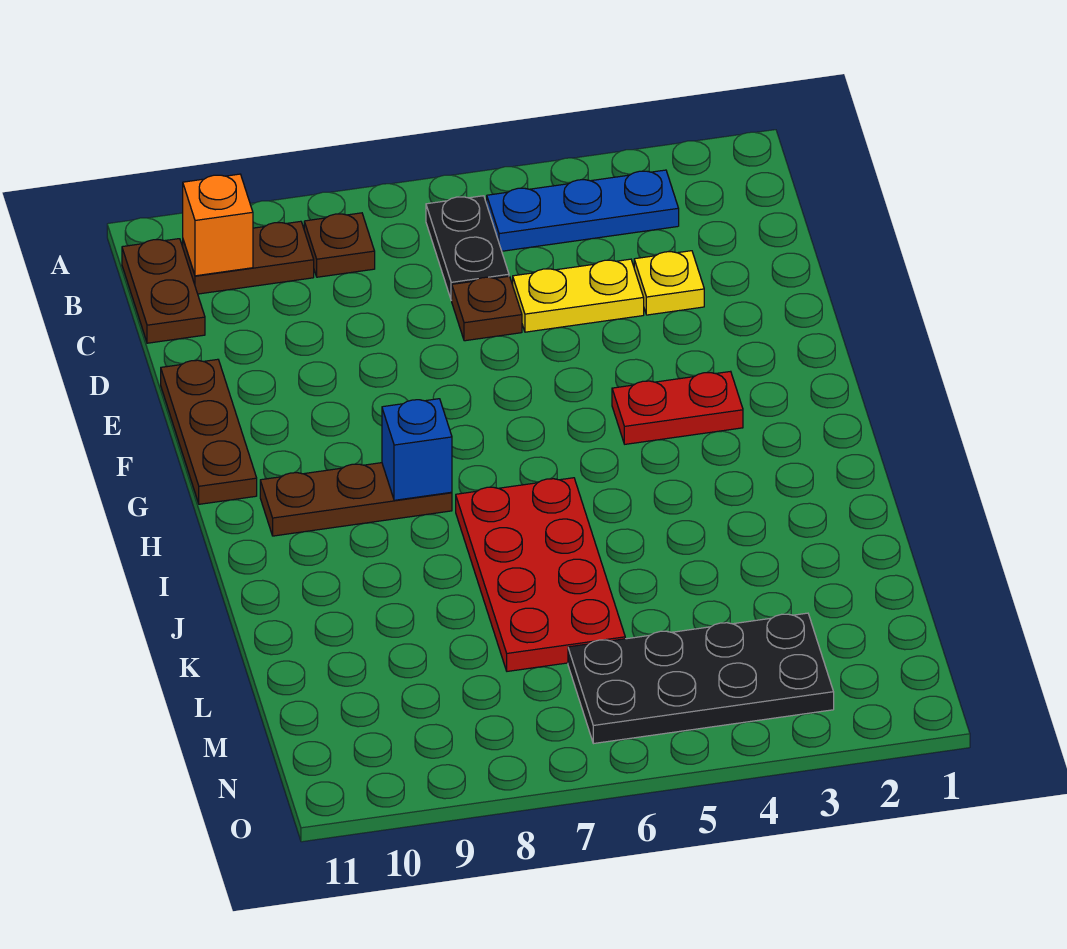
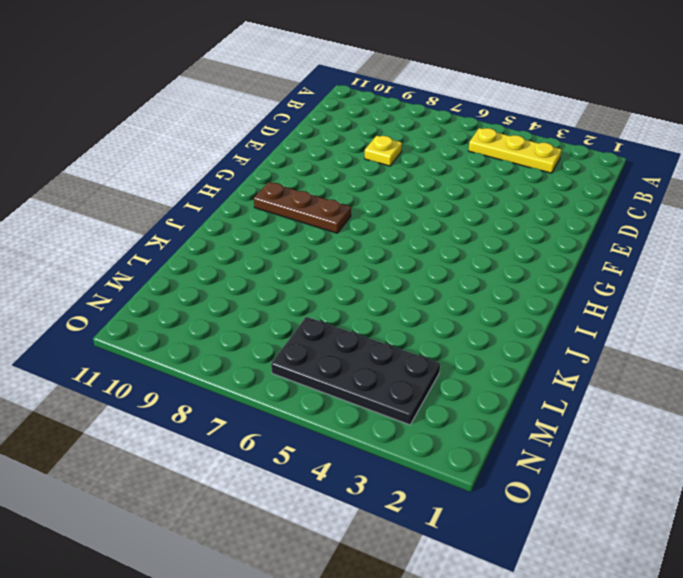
yellow plate B3:B5 level 1 -> blue plate B3:B5 level 1
yellow plate D8 level 1 -> yellow plate D3 level 1
none -> black plate B6:C6 level 1
none -> brown plate B8 level 1
none -> brown plate B9:B10 level 1

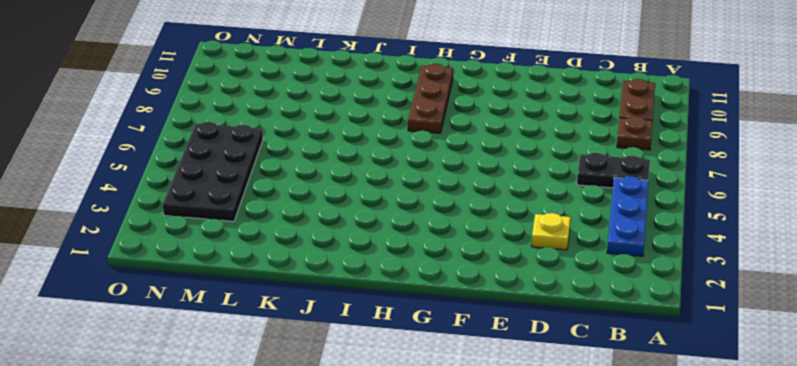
none -> brown plate B11:C11 level 1
none -> yellow plate D4:D5 level 1
none -> brown plate D6 level 1

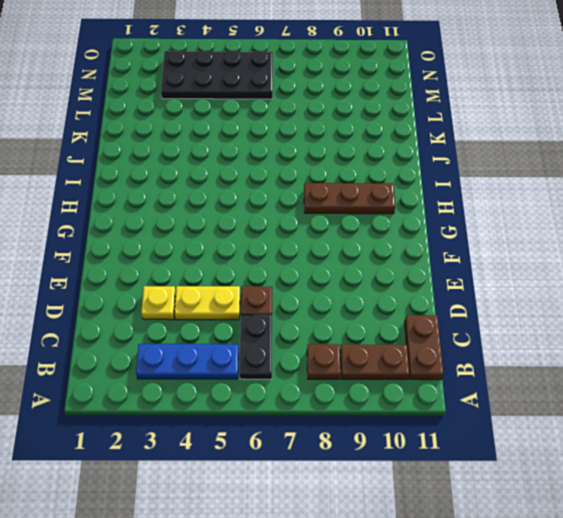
none -> brown plate E11:G11 level 1
none -> red plate G3:G4 level 1
none -> red plate I6:L7 level 1

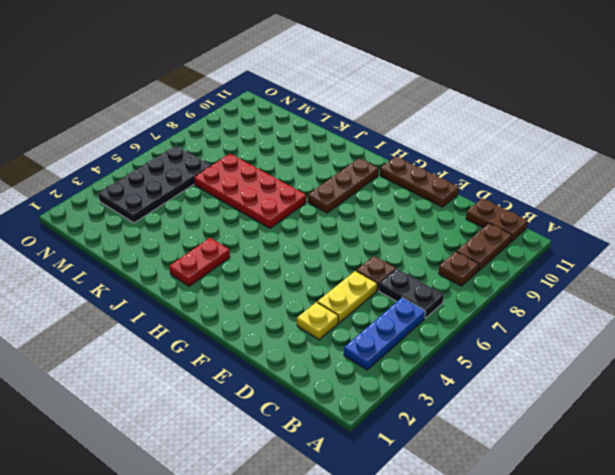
red plate I2:I3 level 1 -> red plate G3:G4 level 1
none -> orange brick B10 level 2
none -> blue brick H8 level 2

